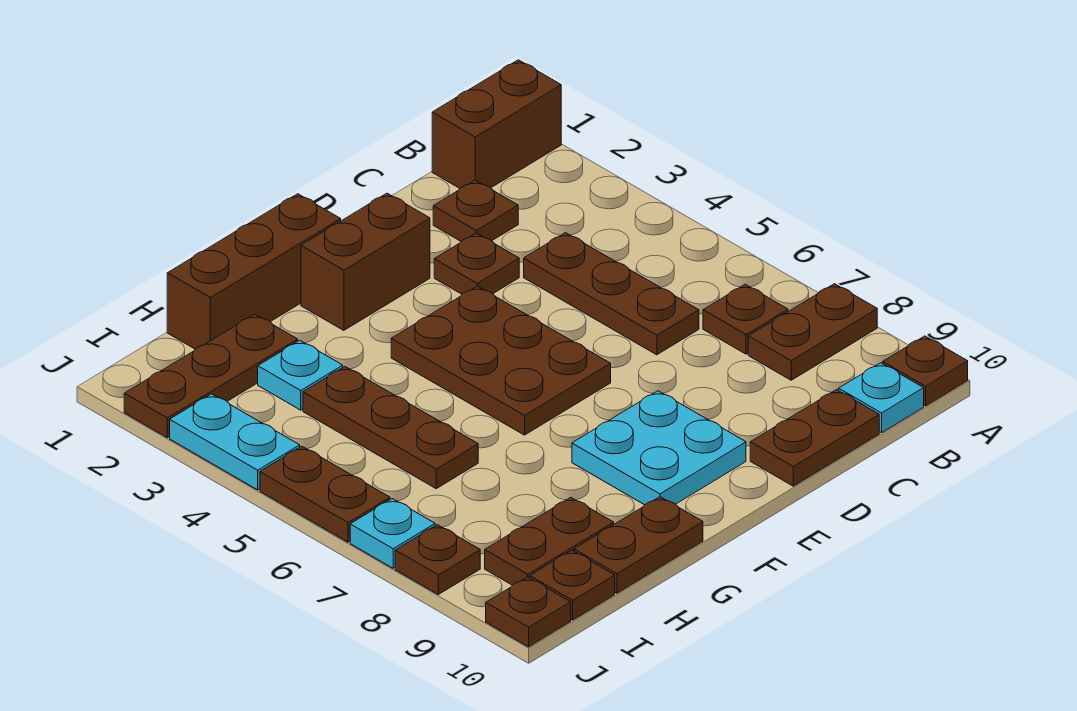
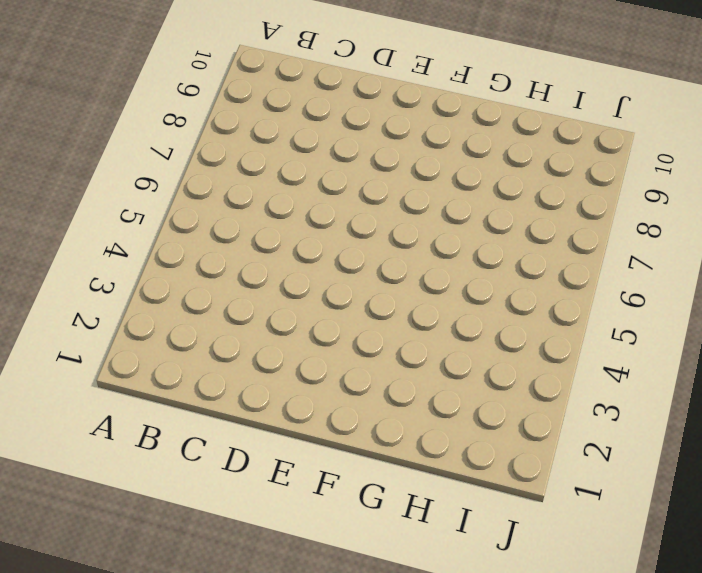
none -> brown brick A1:B1 level 1
none -> brown plate A8:B8 level 1
none -> brown plate A10 level 1

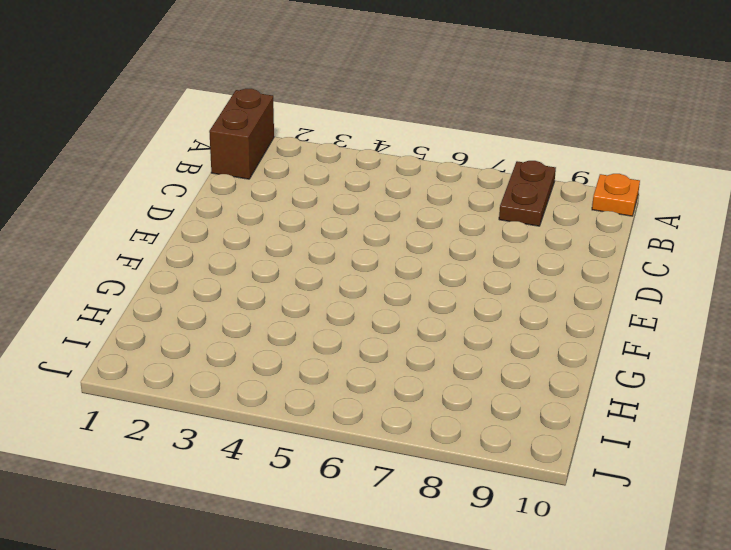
orange plate A10 level 1 -> brown plate A10 level 1
none -> brown plate B7 level 1
none -> cyan plate B10 level 1
none -> brown plate C2 level 1

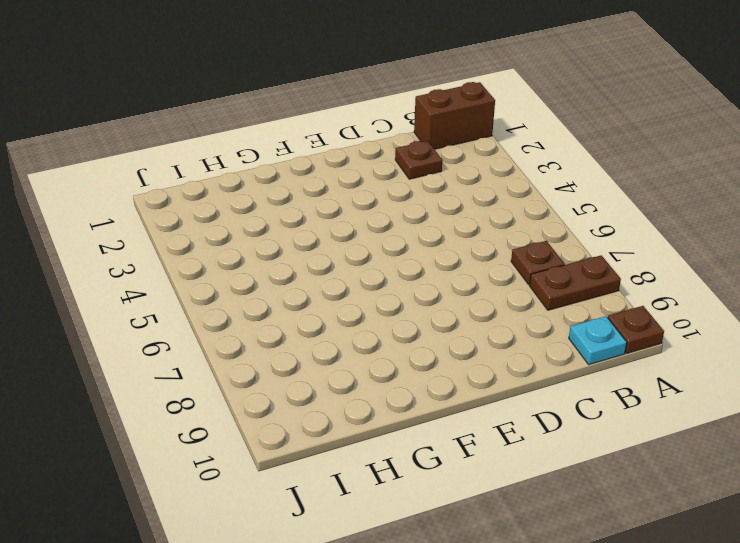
none -> brown plate C4:C6 level 1
none -> brown plate C10:D10 level 1
none -> brown plate D3 level 1

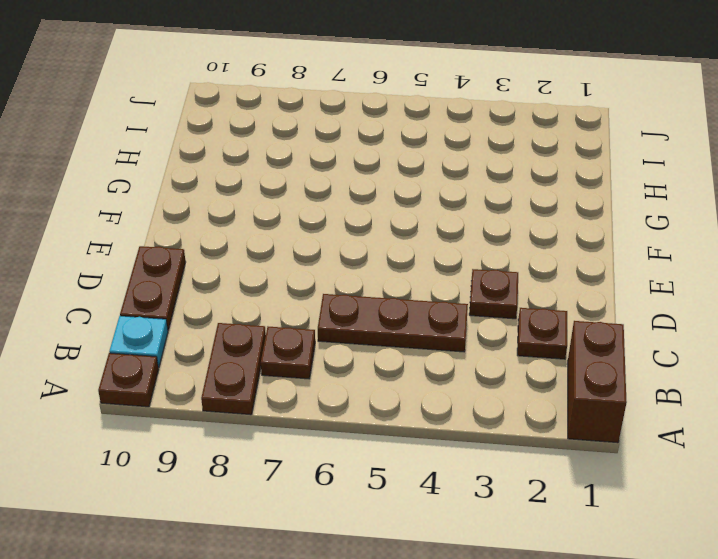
none -> brown brick E2:F2 level 1
none -> brown plate E4:F6 level 1
none -> cyan plate E8:F9 level 1

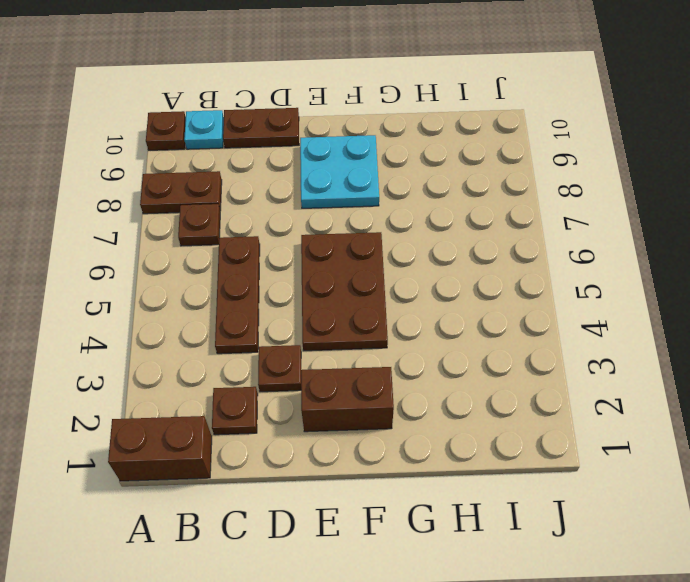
none -> brown brick F1:H1 level 1
none -> brown plate G10:H10 level 1
none -> brown plate H2:J2 level 1

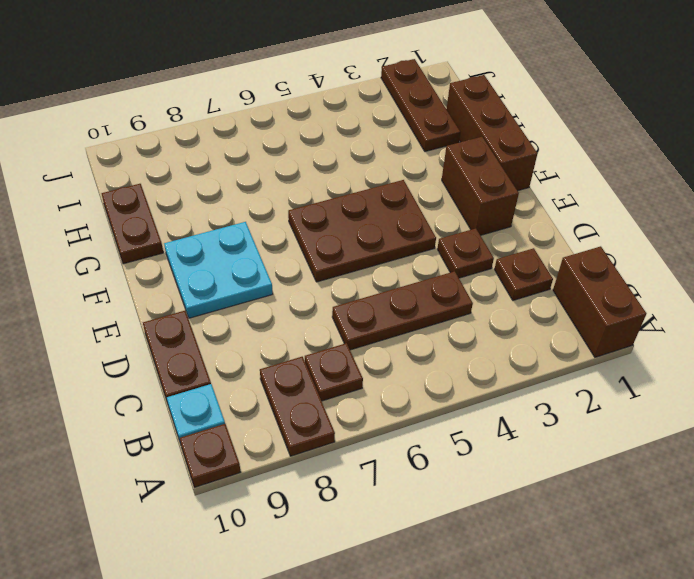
none -> cyan plate H3 level 1
none -> brown plate H4:H6 level 1
none -> brown plate H9:I9 level 1

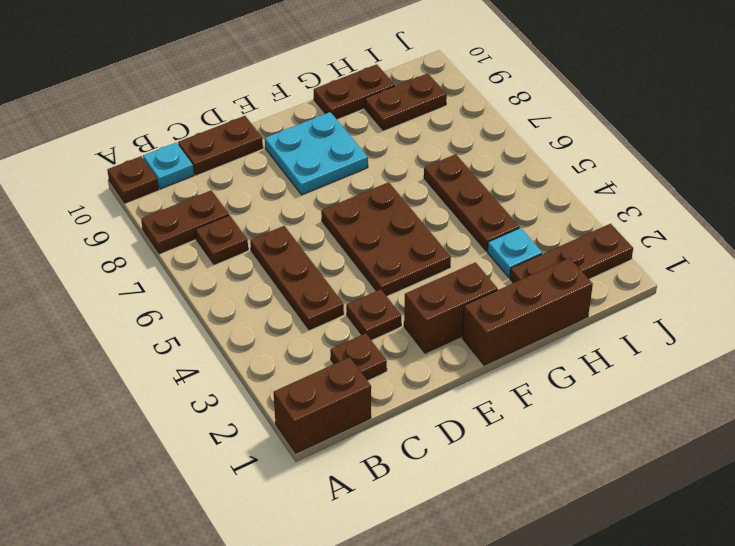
none -> brown plate I10 level 1
none -> cyan plate J3:J4 level 1
none -> brown plate J5:J6 level 1

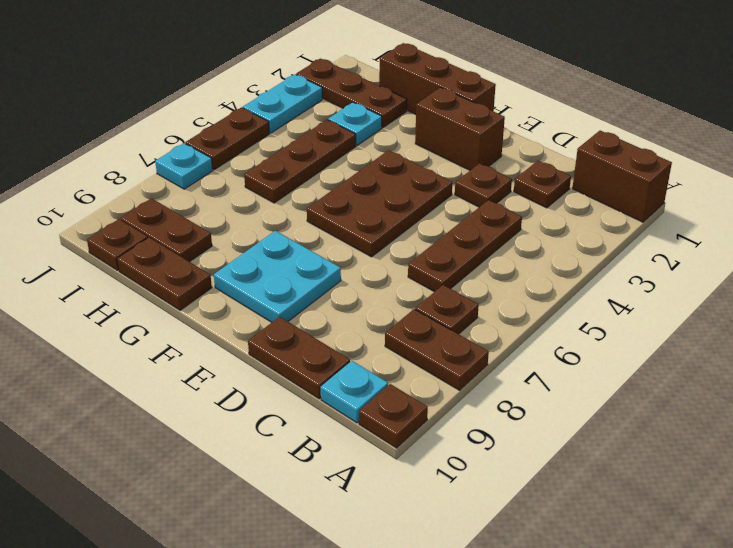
none -> brown plate J8 level 1
none -> brown plate J10 level 1

